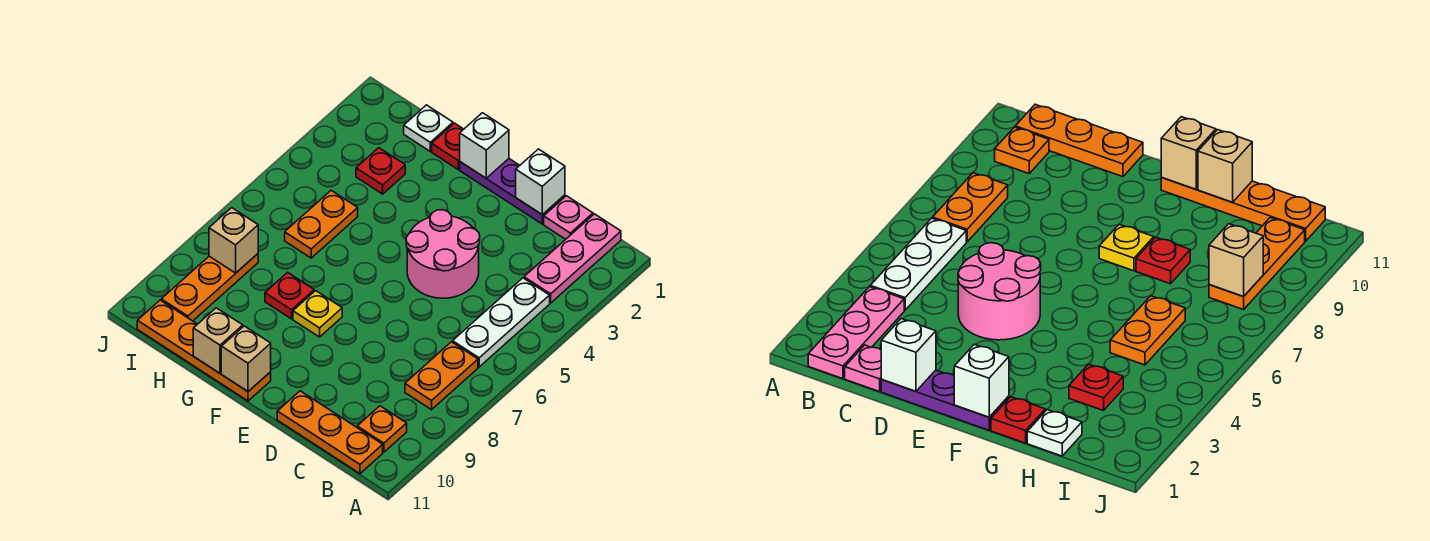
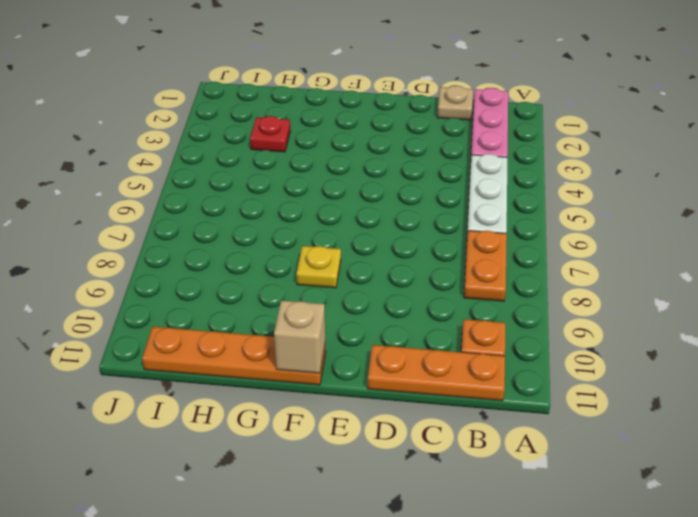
tan plate C1 level 1 -> pink plate C1 level 1
none -> purple plate D1:F1 level 1
none -> pink round brick D4:E5 level 1
none -> red plate G1 level 1

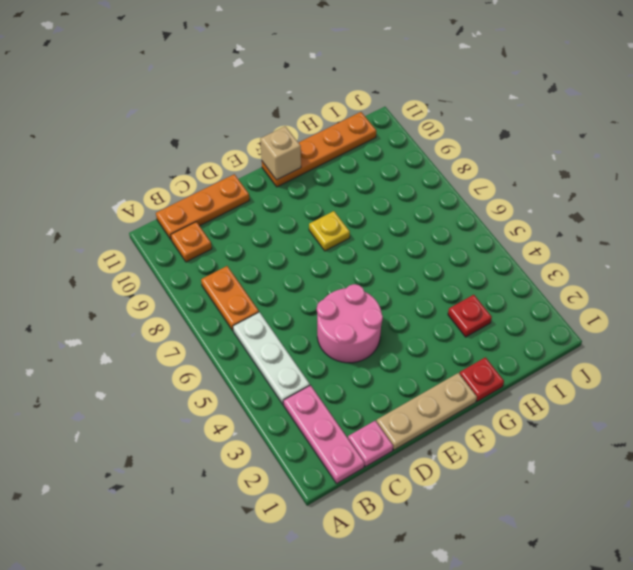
tan plate D1:F1 level 1 -> purple plate D1:F1 level 1
none -> red plate G8 level 1
none -> white plate H1 level 1
none -> orange plate H5:H6 level 1

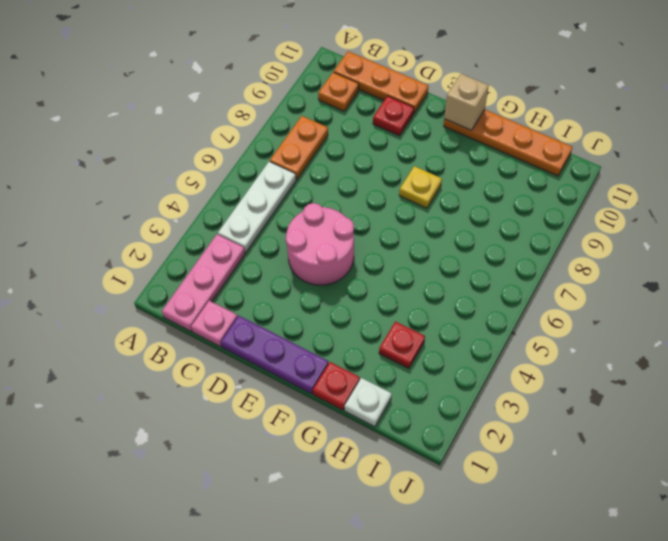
red plate D10 level 1 -> red plate G8 level 1
none -> orange plate H5:H6 level 1
none -> orange plate I8:I10 level 1
none -> white brick D1 level 2

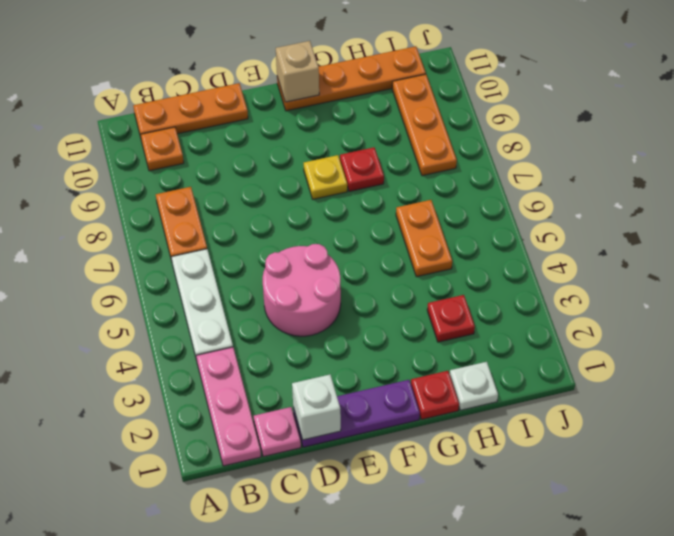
none -> white brick F1 level 2
none -> tan brick G11 level 2
none -> tan brick I8 level 2

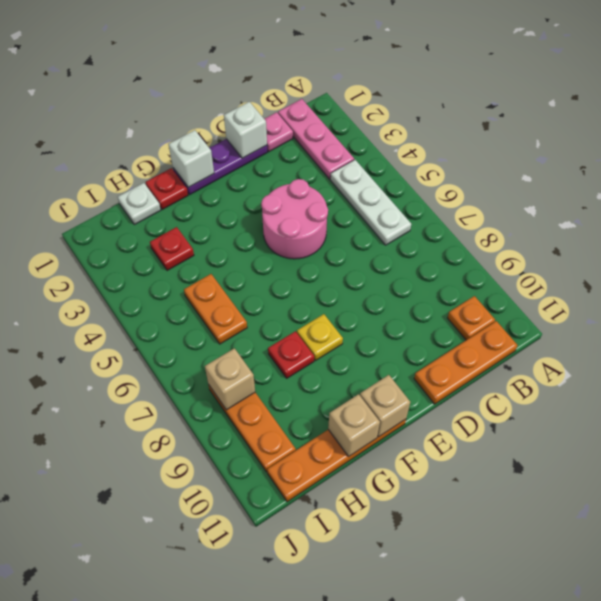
none -> orange plate B7:B8 level 1

